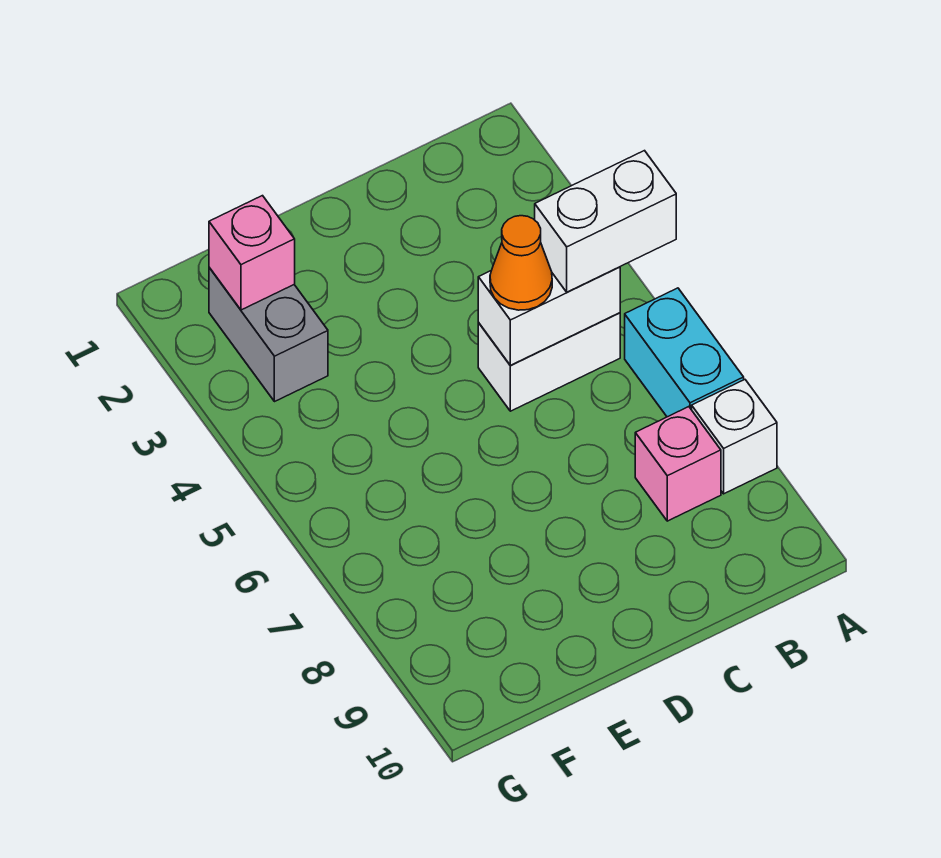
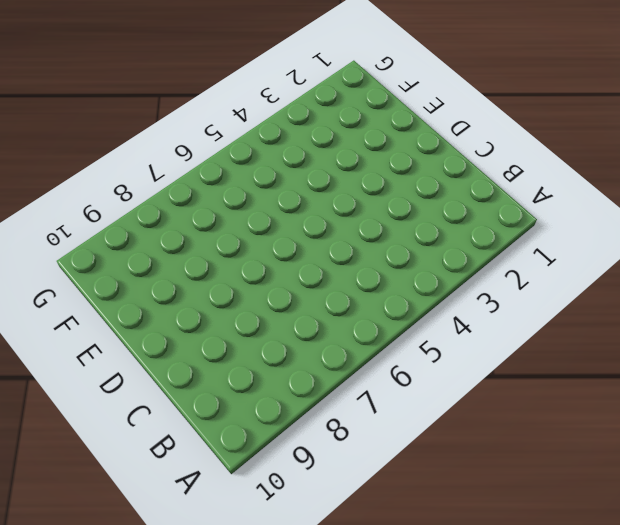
none -> cyan brick A6:A7 level 1
none -> white brick A8 level 1

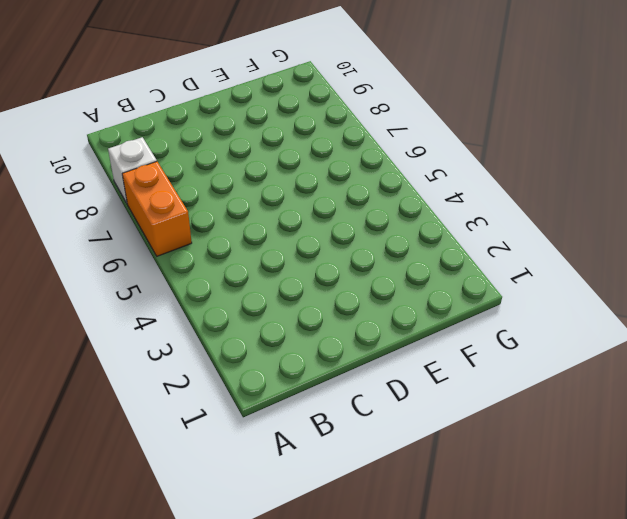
orange brick A6:A7 level 1 -> cyan brick A6:A7 level 1
none -> white brick B5:C5 level 1
none -> pink brick B8 level 1

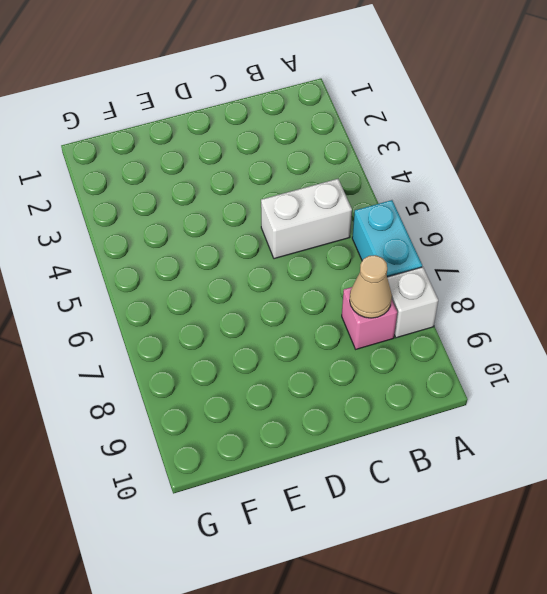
tan cone B8 level 2 -> none
none -> grey brick F2:F3 level 1
none -> white brick B5:C5 level 2

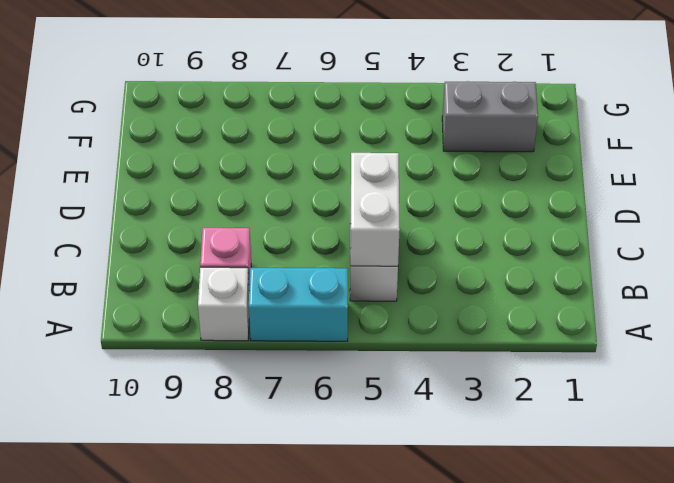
none -> pink brick F2 level 2
none -> white brick A5:B5 level 3

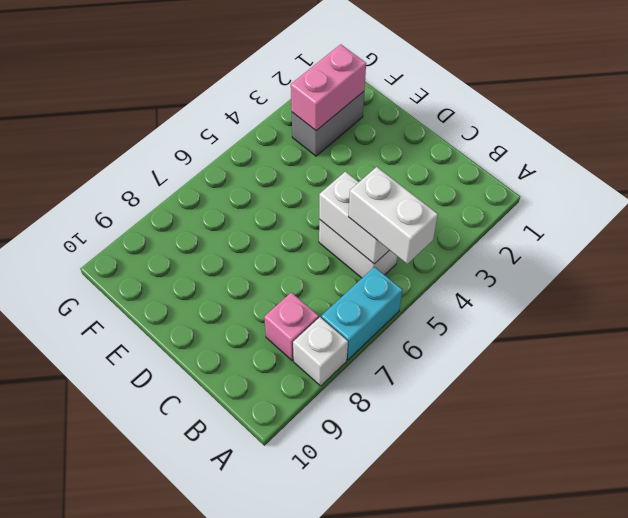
pink brick F2:F3 level 2 -> pink brick F2 level 2
none -> orange cone C5 level 3

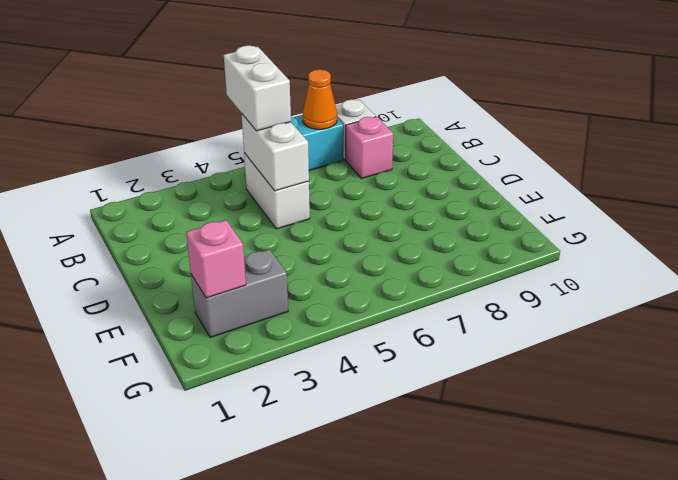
orange cone A7 level 2 -> orange cone C5 level 3

